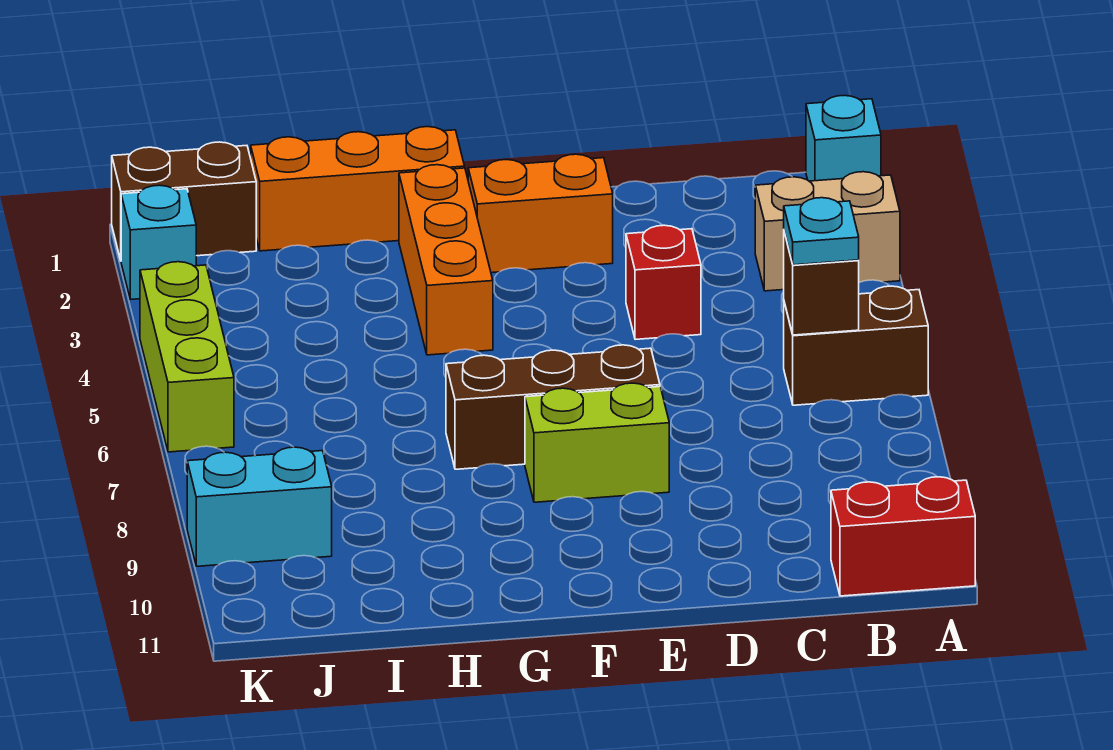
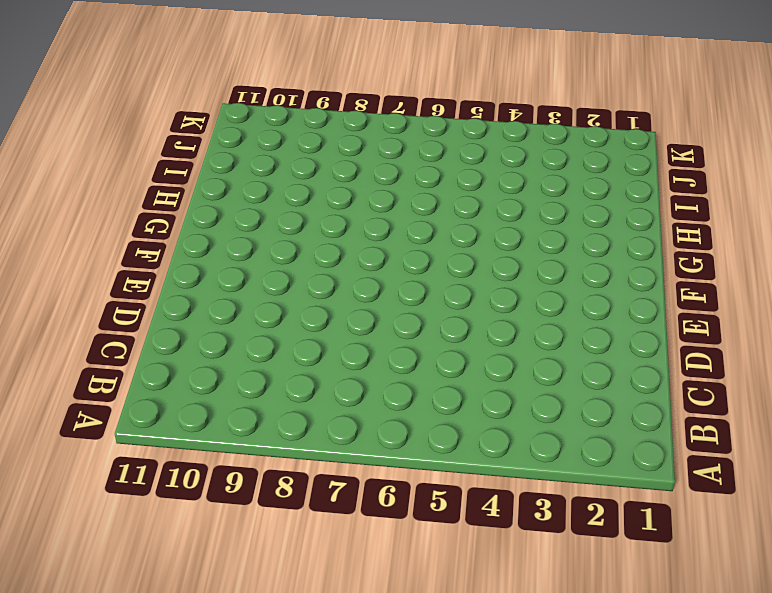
none -> cyan brick A1 level 1
none -> tan brick A3:B3 level 1
none -> brown brick A6:B6 level 1

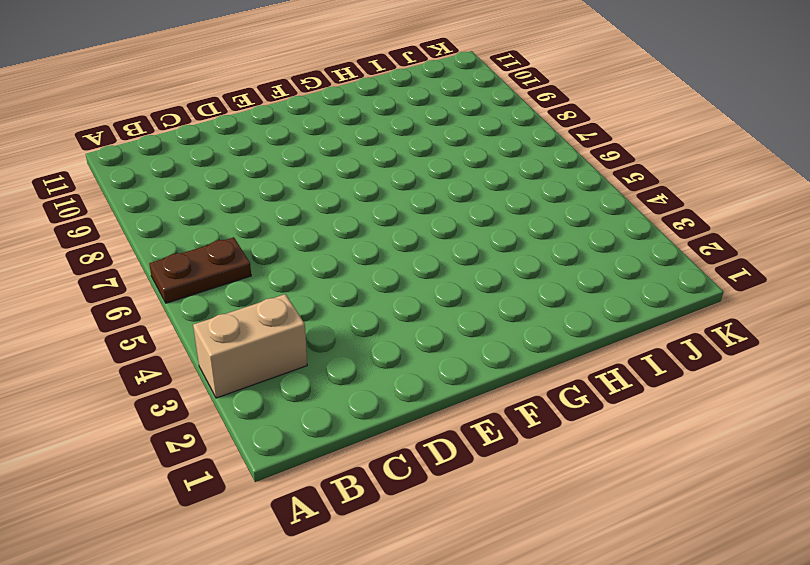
brown plate A6:B6 level 1 -> brown brick A6:B6 level 1
none -> cyan brick A1 level 1
none -> red brick A11:B11 level 1
none -> red brick D4 level 1

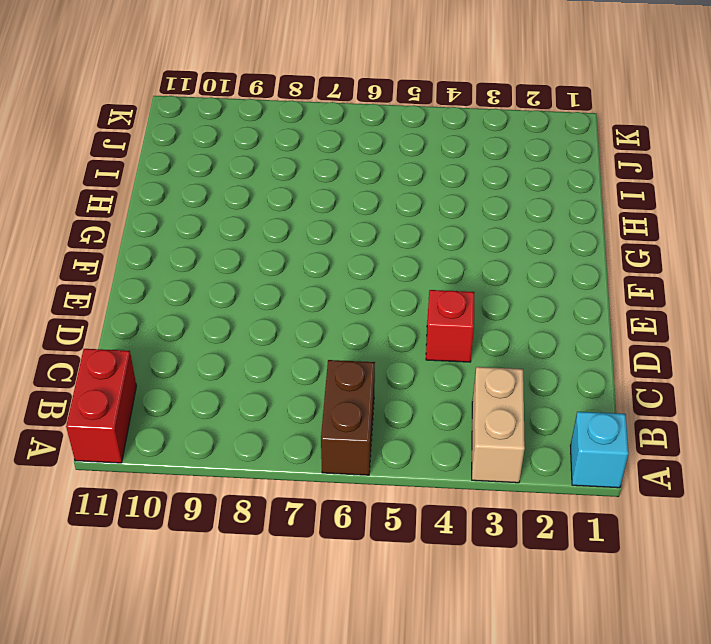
none -> orange brick E2:F2 level 1
none -> brown brick E7:G7 level 1
none -> lime brick E8:F8 level 1

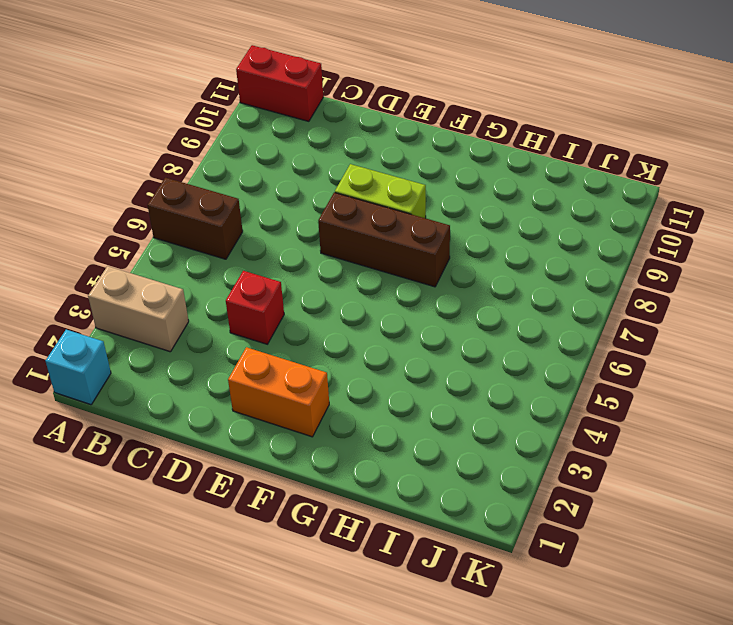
none -> orange brick G1:I1 level 1
none -> orange brick G2:G4 level 1
none -> brown brick J1:K1 level 1

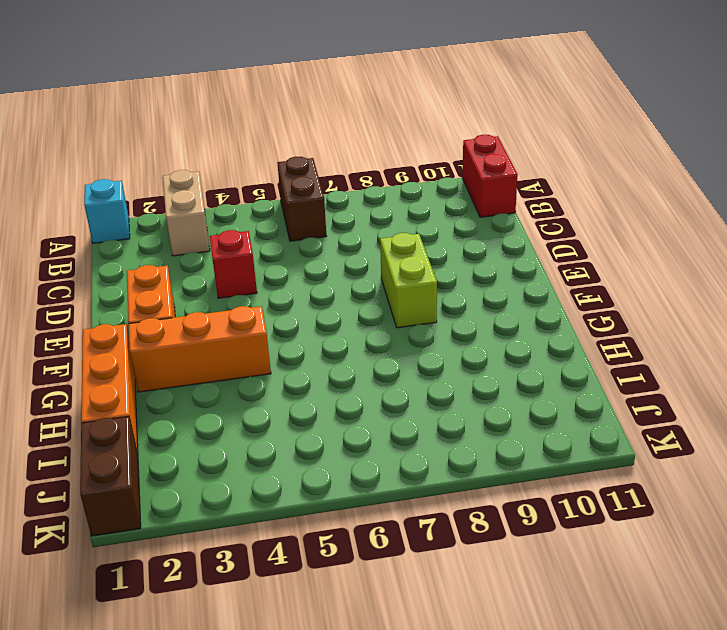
none -> brown brick E7:G7 level 1
none -> cyan brick J9:K9 level 1
none -> cyan brick K2 level 1

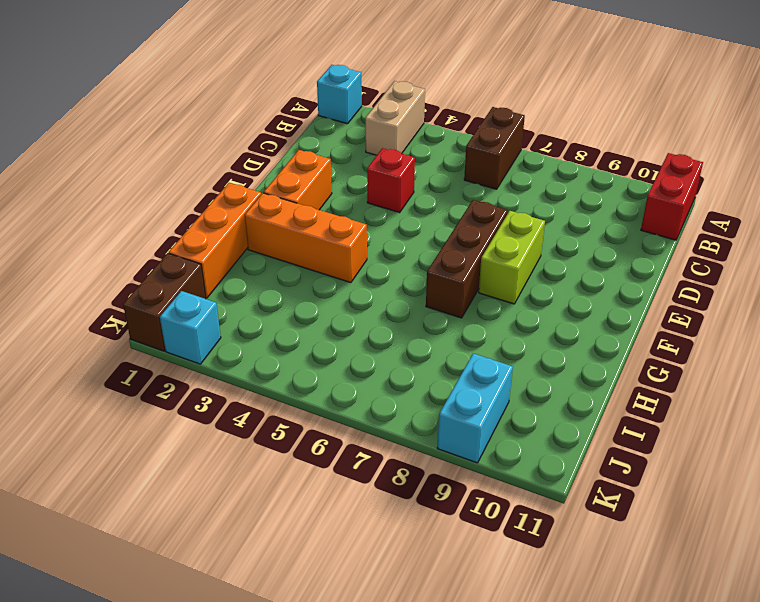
none -> lime brick K4:K6 level 1
none -> brown brick B6 level 2
none -> cyan plate B6 level 3

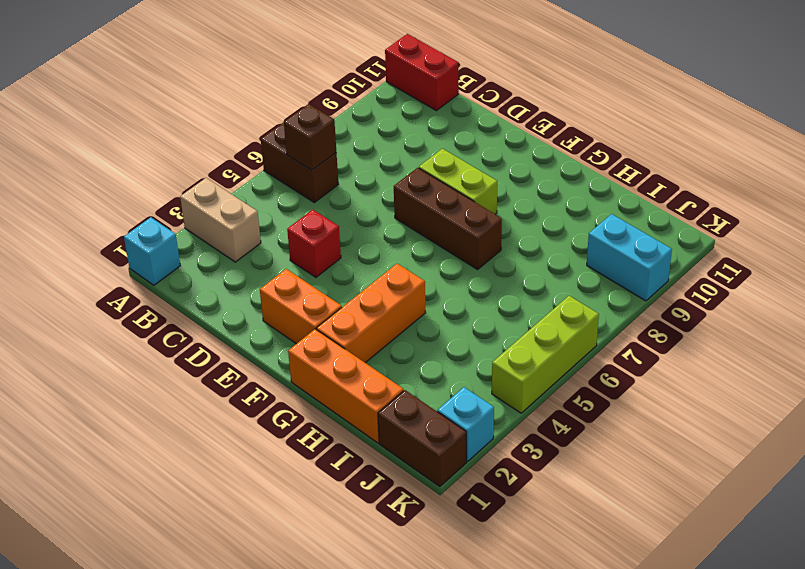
none -> cyan plate B6 level 3

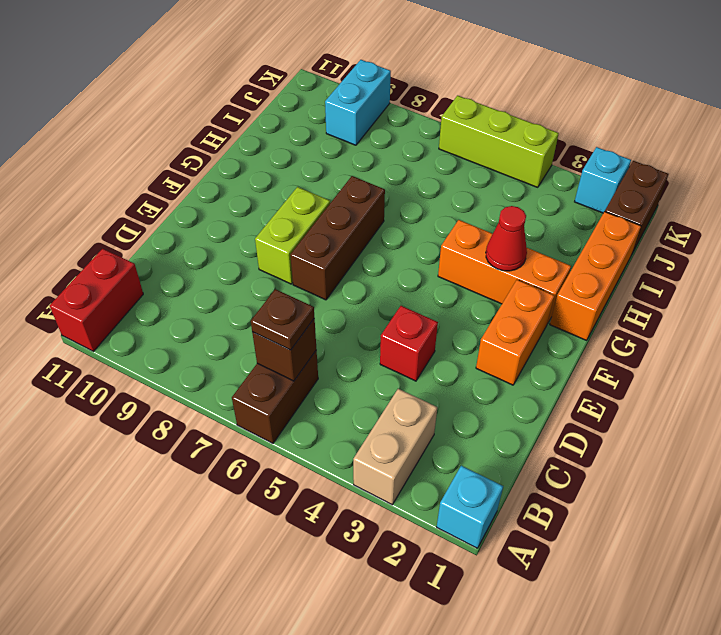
brown plate B6 level 3 -> cyan plate B6 level 3
red cone G3 level 2 -> none

